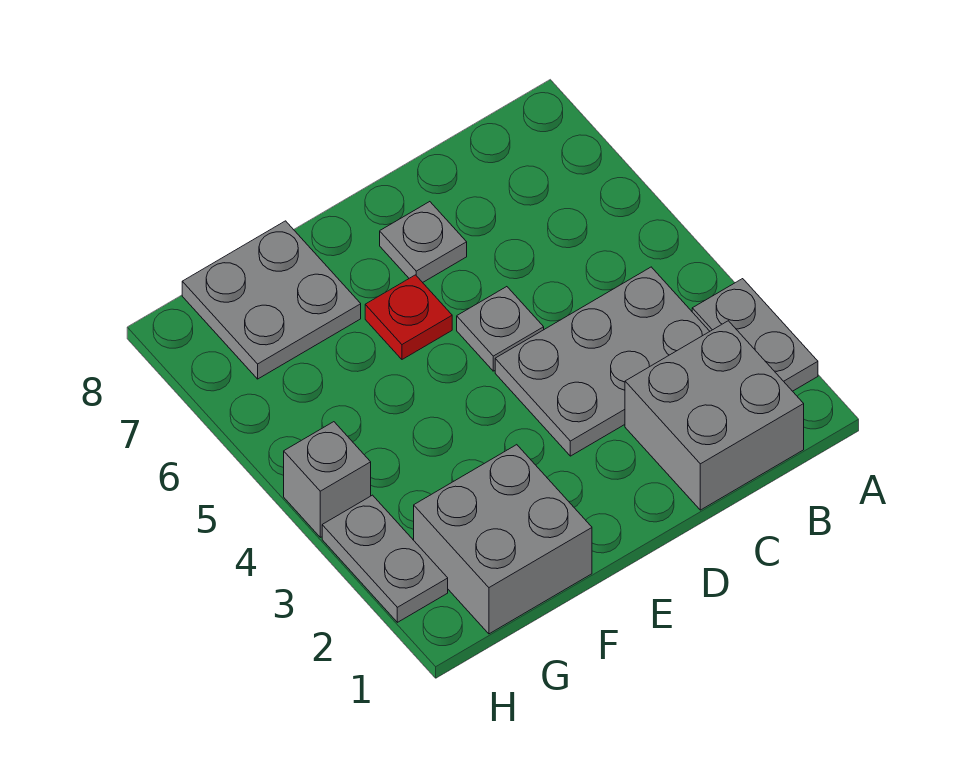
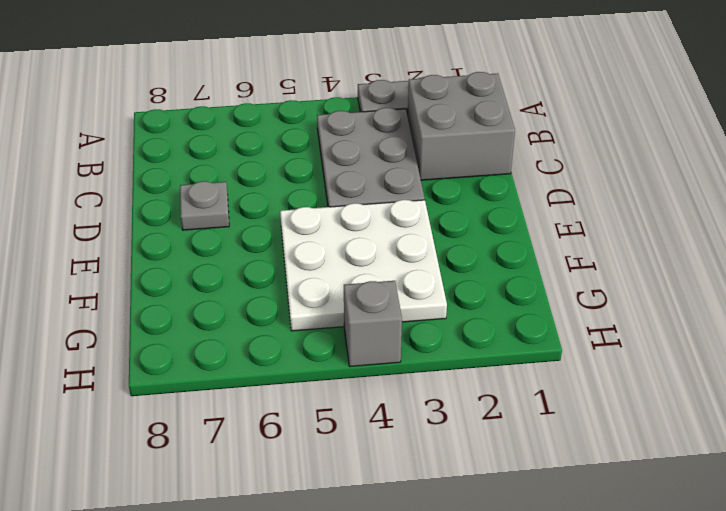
white plate E3:G5 level 1 -> none
none -> grey plate D5 level 1
none -> red plate E6 level 1

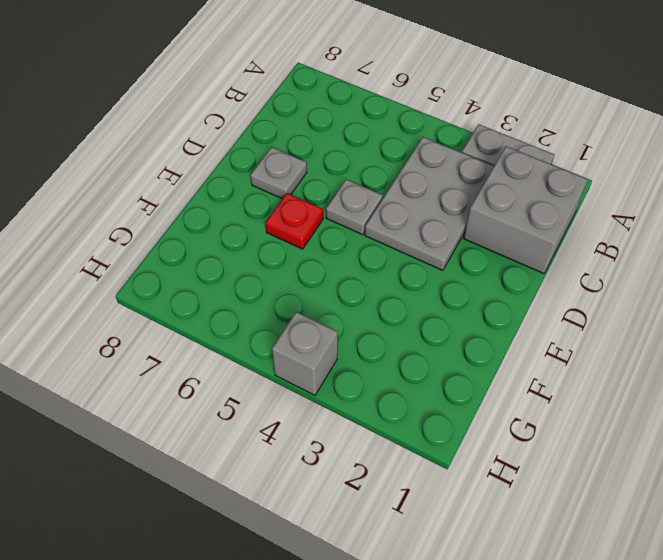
none -> grey brick F1:G2 level 1
none -> grey plate F7:G8 level 1

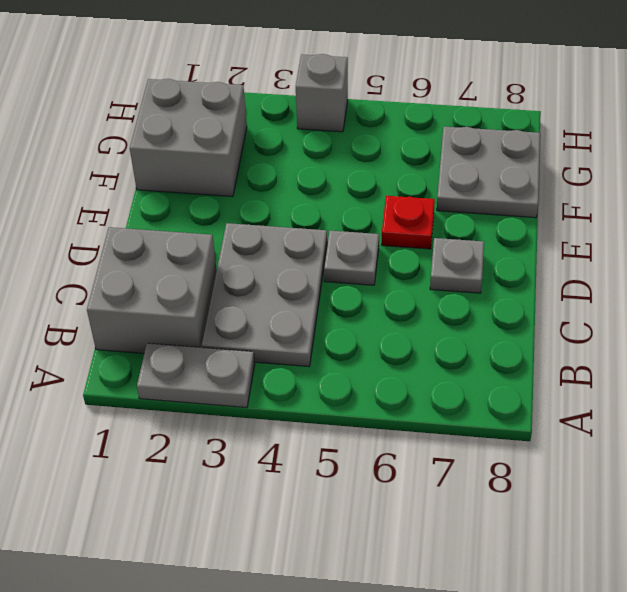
none -> grey plate H2:H3 level 1

